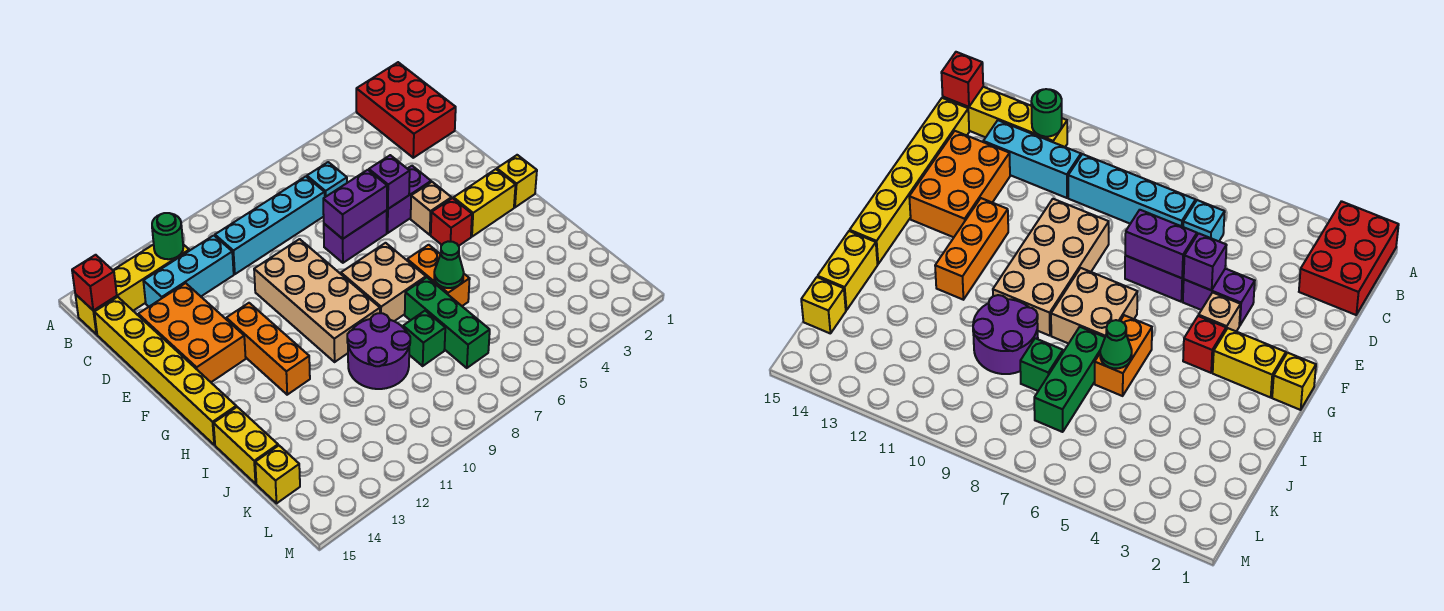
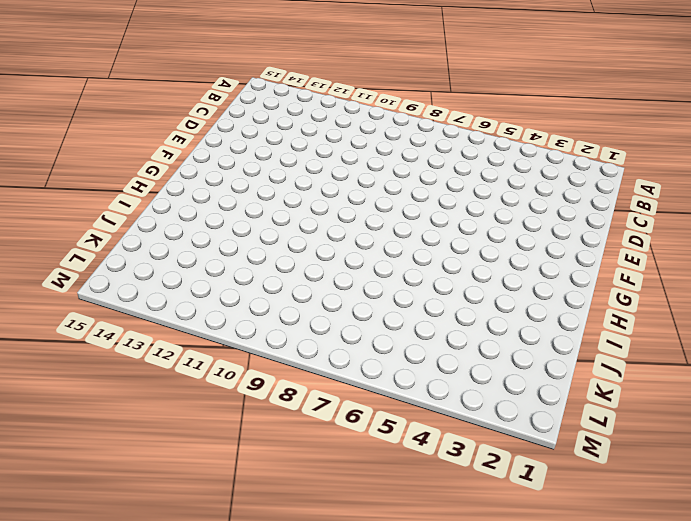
none -> red brick A1:C2 level 1
none -> yellow brick B12:B15 level 1
none -> cyan brick C6 level 1

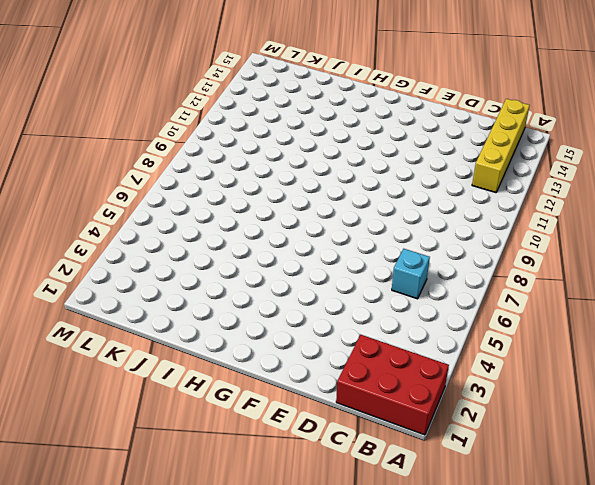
none -> cyan brick C7:C10 level 1
none -> cyan brick C11:C13 level 1
none -> yellow brick C15:H15 level 1

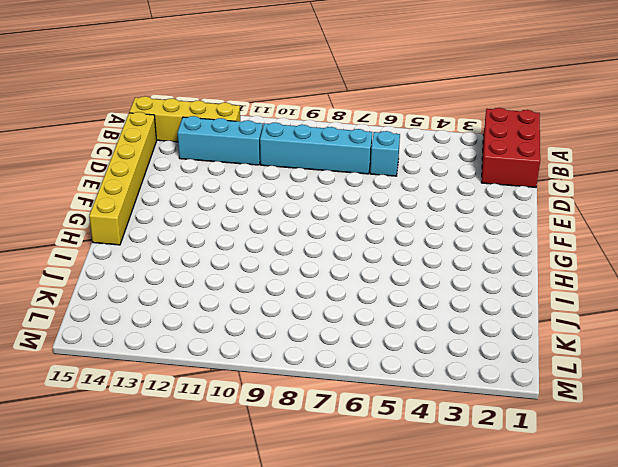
none -> orange brick D13:F14 level 1
none -> purple brick E4:E5 level 1
none -> purple brick E6:E7 level 1

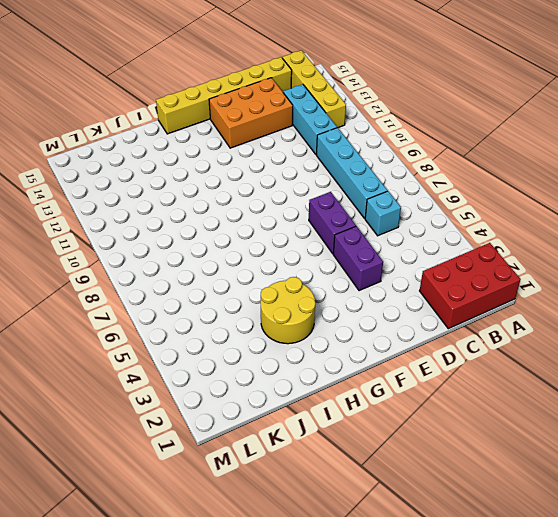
yellow round brick H3:I4 level 1 -> none
none -> tan brick E9:H10 level 1
none -> tan brick F4 level 1
none -> orange brick F12:H12 level 1

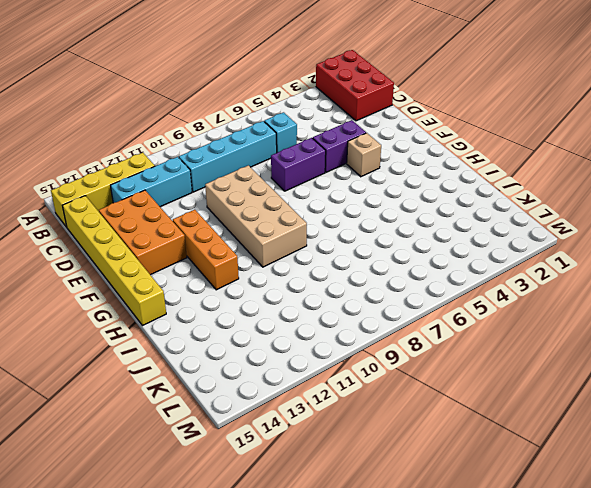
none -> yellow brick G1 level 1
none -> yellow brick G2:G3 level 1
none -> red brick G4 level 1

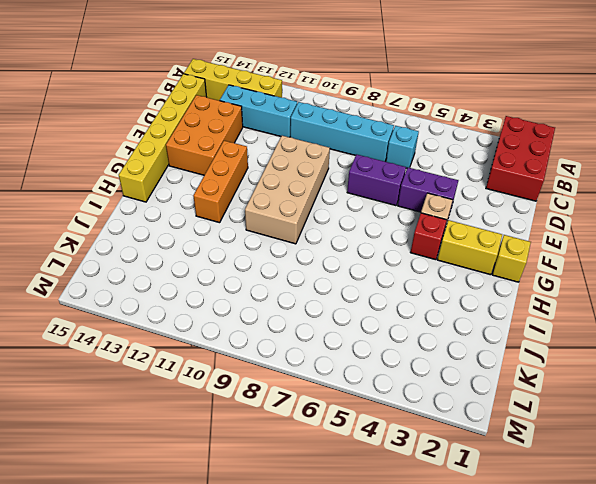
none -> tan brick G7:H8 level 1
none -> orange brick H6:I6 level 1
none -> green brick I7:K7 level 1

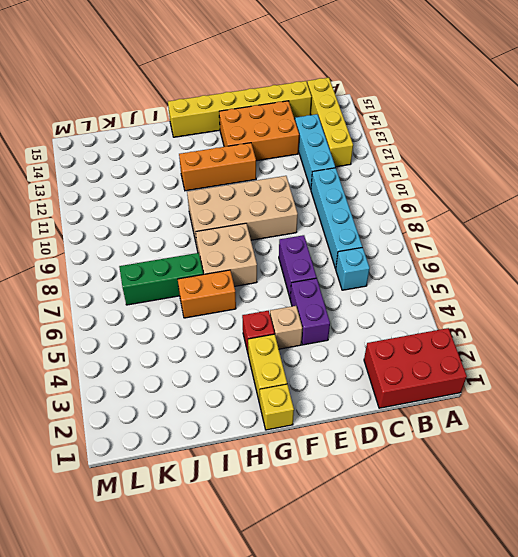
none -> purple round brick I9:J10 level 1
none -> yellow brick I15:J15 level 1
none -> green brick J8 level 1

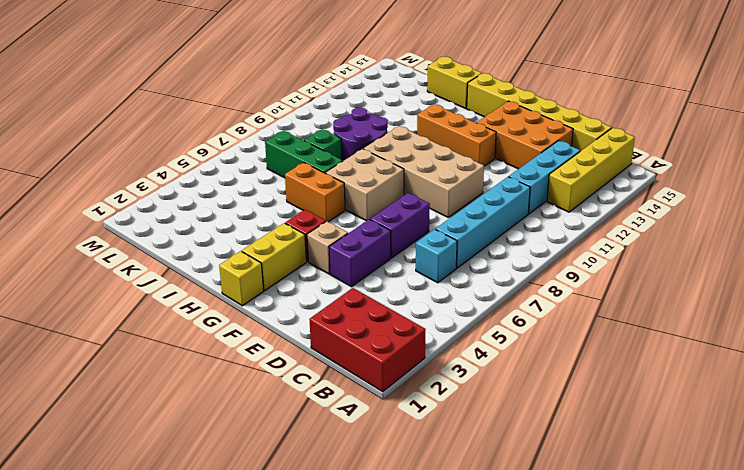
none -> yellow brick K15 level 1
none -> green round brick B12 level 2
none -> red brick B15 level 2

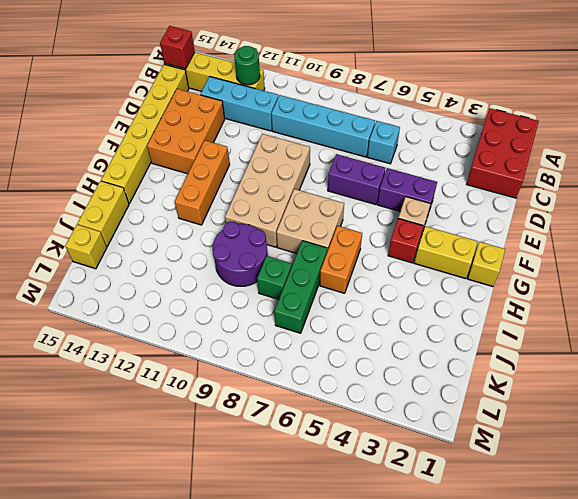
none -> purple brick E5 level 2
none -> purple brick E6:E7 level 2
none -> green cone I6 level 2

